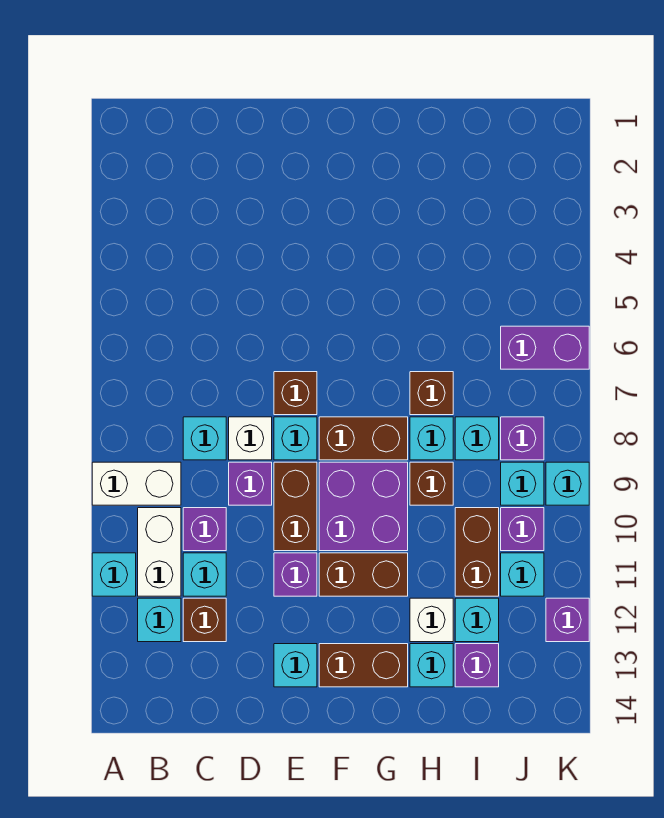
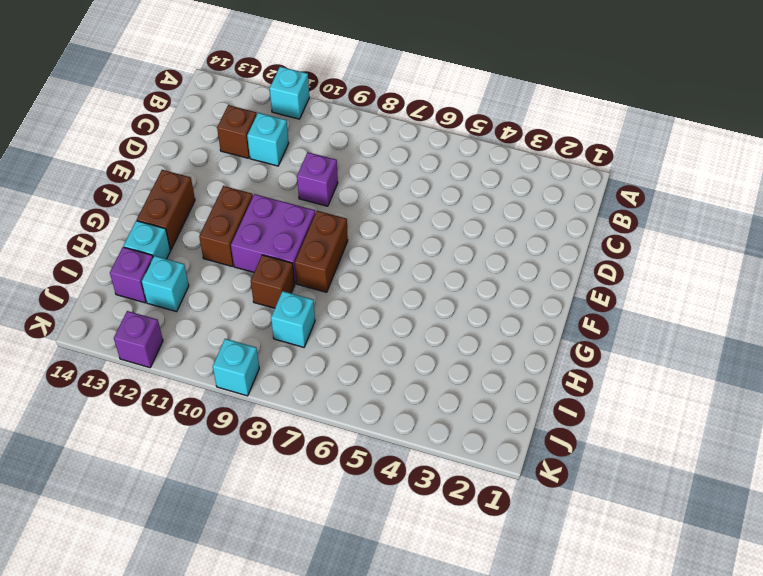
none -> white brick A9:B9 level 1
none -> white brick B10:B11 level 1
none -> cyan brick B12 level 1
none -> cyan brick C8 level 1

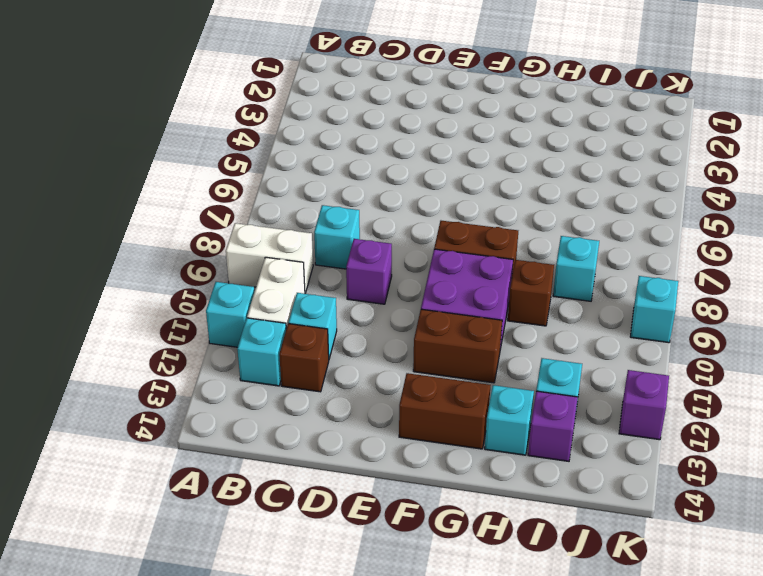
none -> purple brick C10 level 1
none -> white brick D8 level 1
none -> brown brick E7 level 1
none -> cyan brick E8 level 1

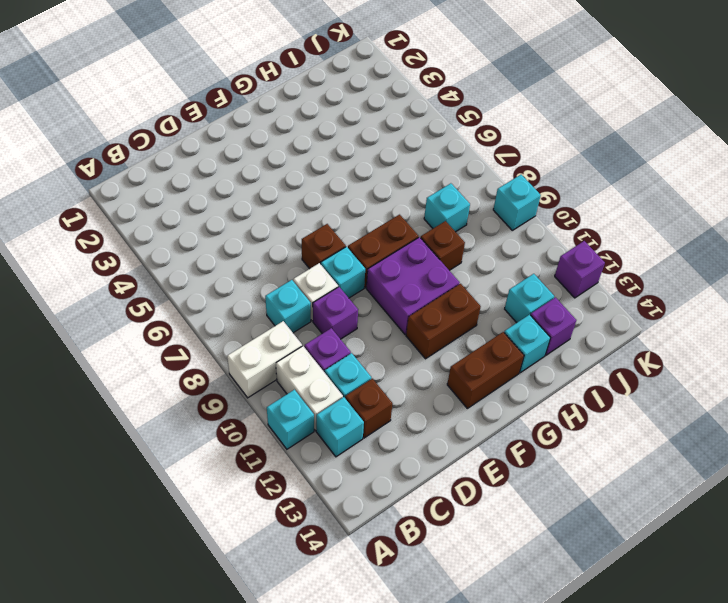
none -> brown brick E9:E10 level 1
none -> purple brick E11 level 1
none -> cyan brick E13 level 1
none -> brown brick H7 level 1

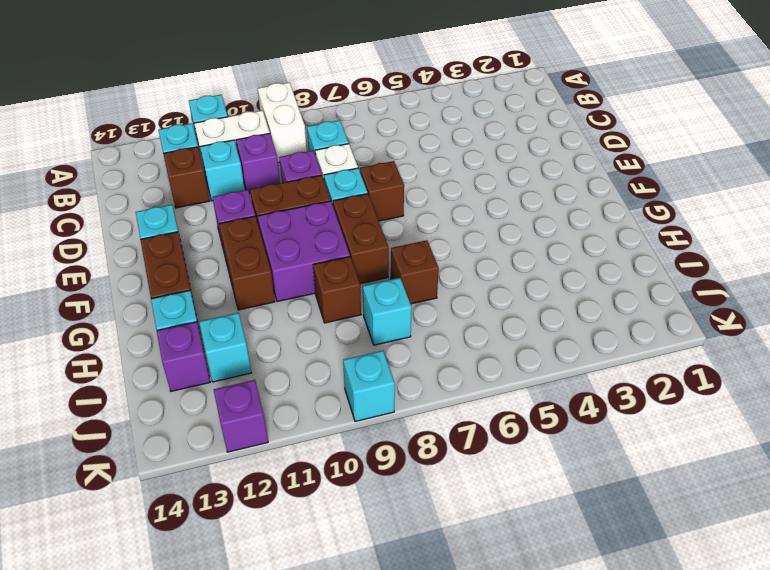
none -> cyan brick H8 level 1
none -> white brick H12 level 1
none -> brown brick I10:I11 level 1
none -> purple brick J6:K6 level 1

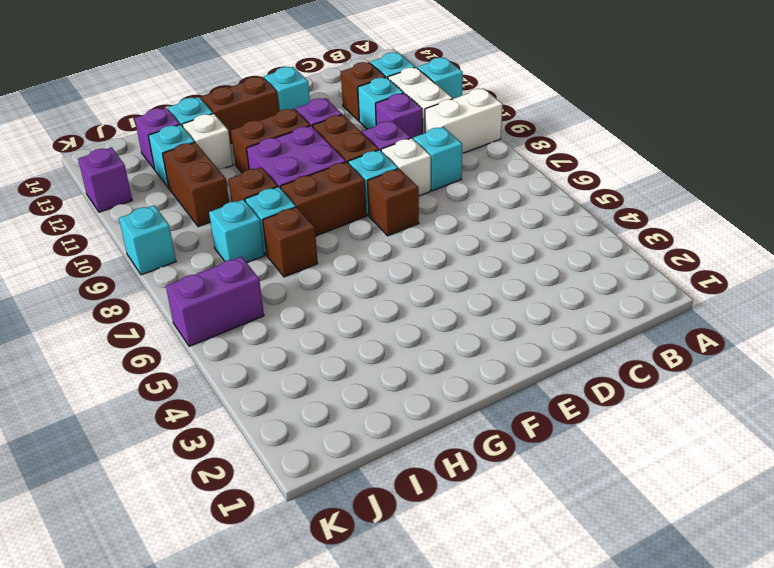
none -> purple brick J8 level 1
none -> cyan brick J9 level 1
none -> purple brick J10 level 1
none -> cyan brick J11 level 1

